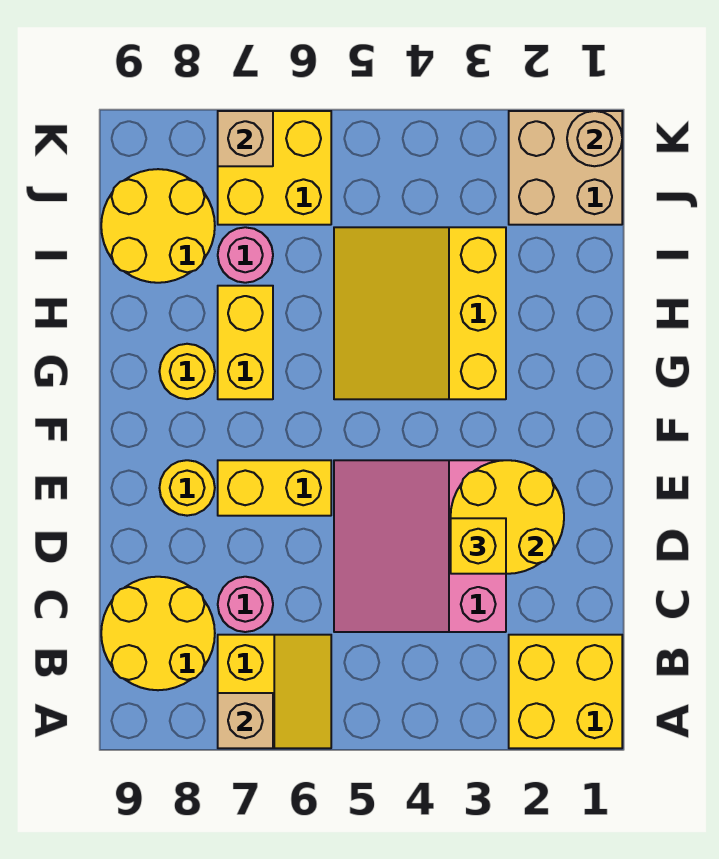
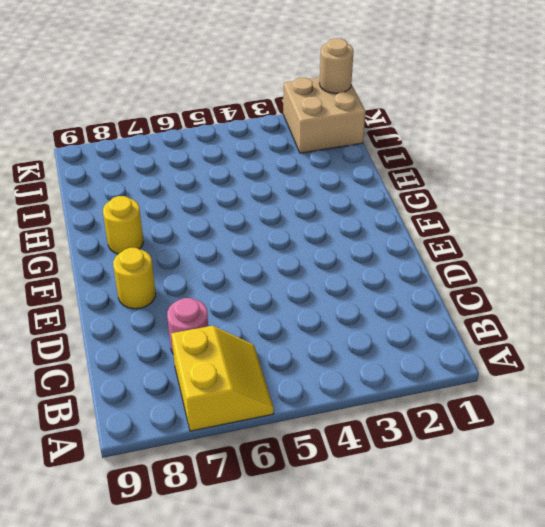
none -> yellow brick A1:B2 level 1
none -> yellow round brick B8:C9 level 1
none -> pink slope C3:E5 level 1 top 3

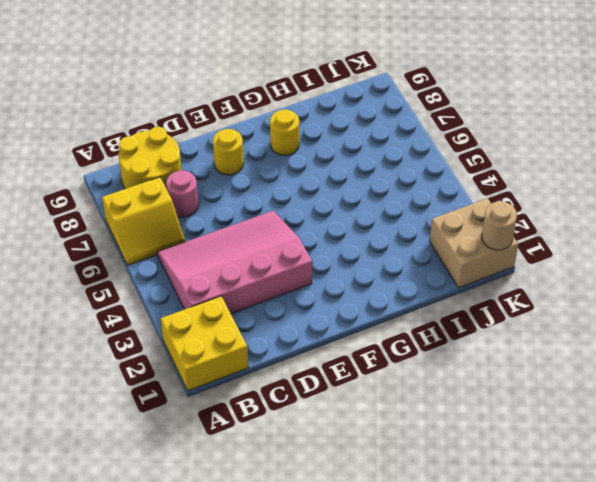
pink slope B3:E5 level 1 top 3 -> pink slope C3:E5 level 1 top 3
none -> yellow brick E6:E7 level 1
none -> yellow slope G3:I5 level 1 top 3
none -> yellow brick G7:H7 level 1

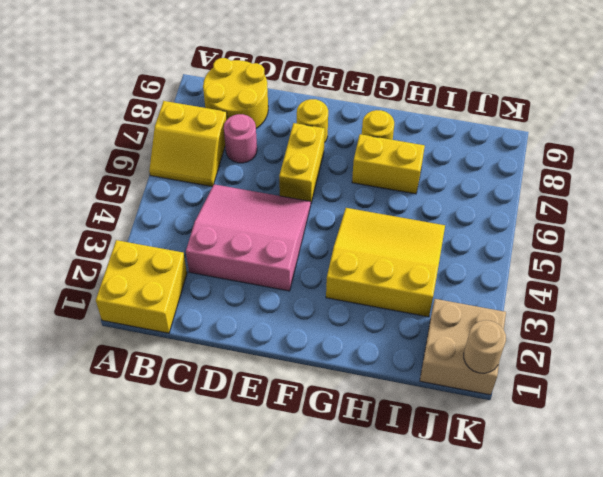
none -> pink round brick I7 level 1
none -> yellow round brick I8:J9 level 1
none -> yellow brick J6:K7 level 1

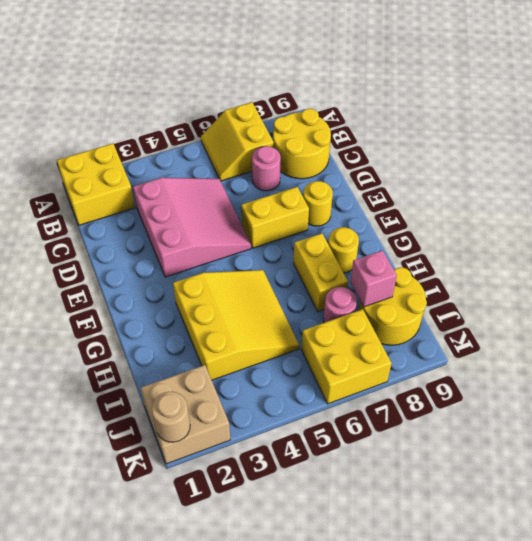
pink brick I8 level 2 -> none
none -> tan brick A7 level 2
none -> yellow round brick D2:E3 level 2
none -> tan brick K7 level 2

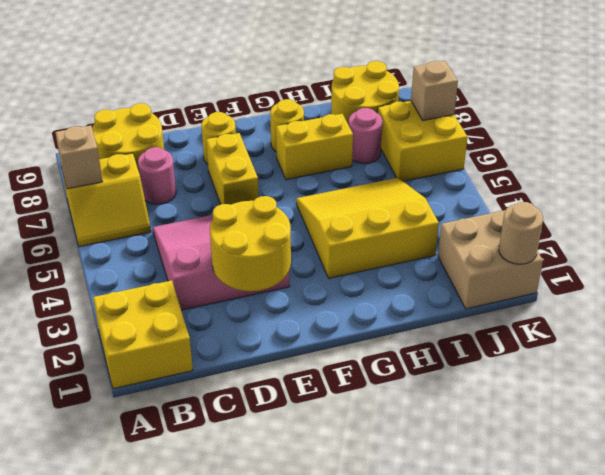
none -> yellow brick D3 level 3

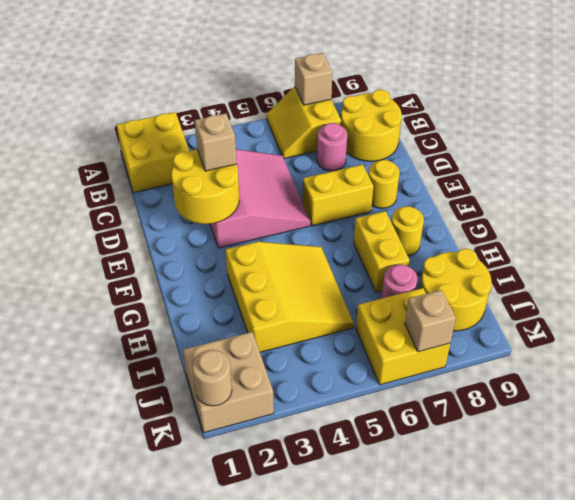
tan brick D3 level 3 -> yellow brick D3 level 3

